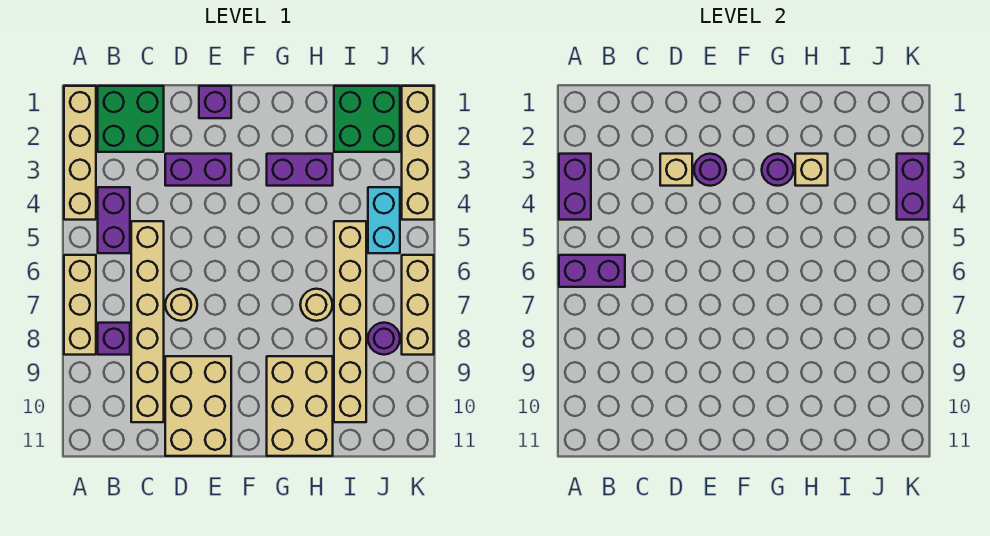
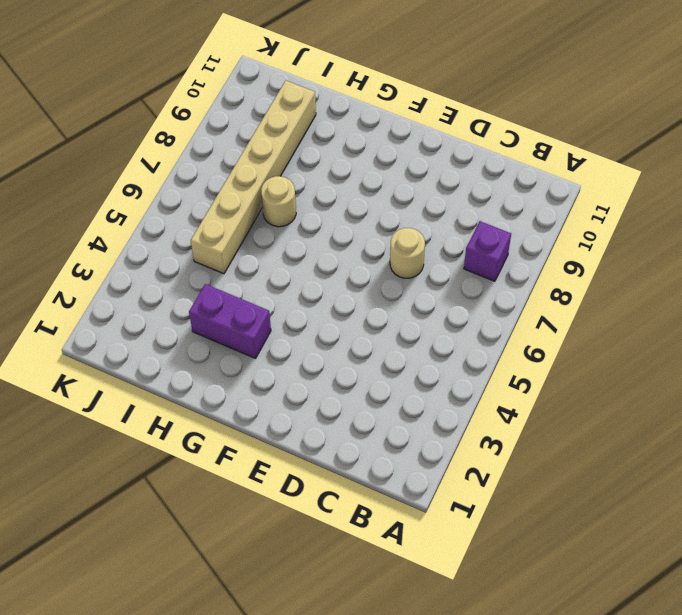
none -> tan brick A1:A4 level 1
none -> tan brick A6:A8 level 1
none -> green brick B1:C2 level 1

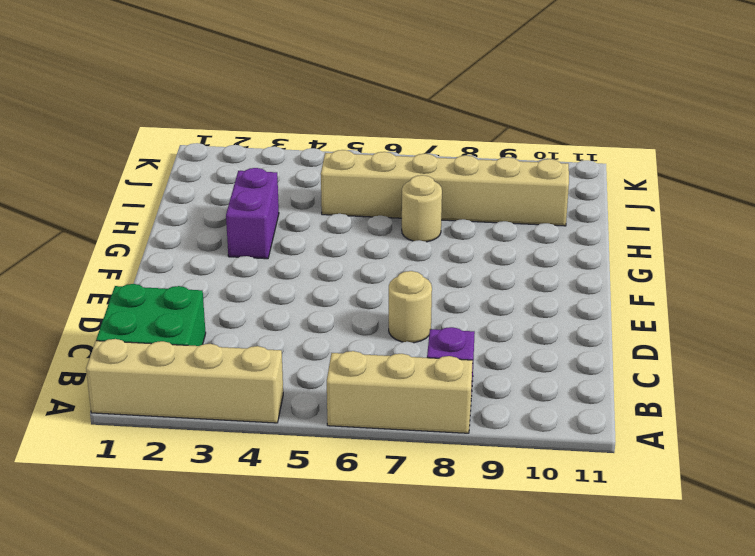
none -> purple brick B4:B5 level 1
none -> tan brick C5:C10 level 1
none -> purple brick D3:E3 level 1

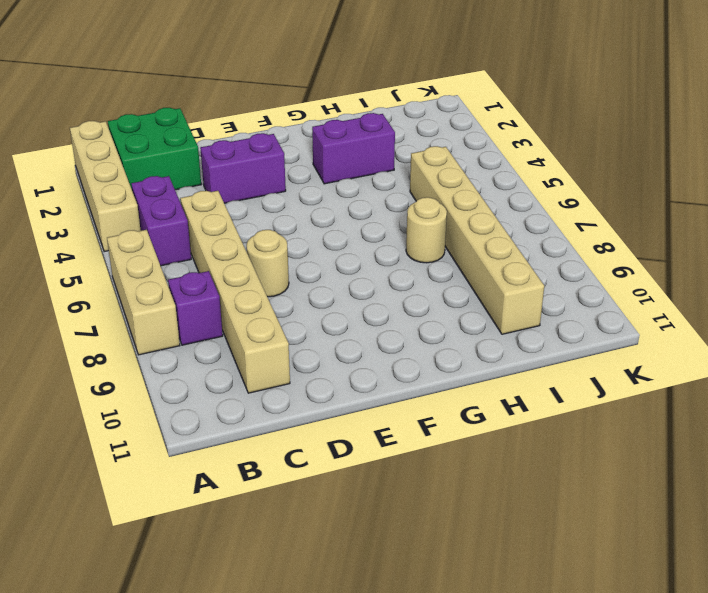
none -> tan brick D9:E11 level 1
none -> purple brick E1 level 1
none -> tan brick G9:H11 level 1

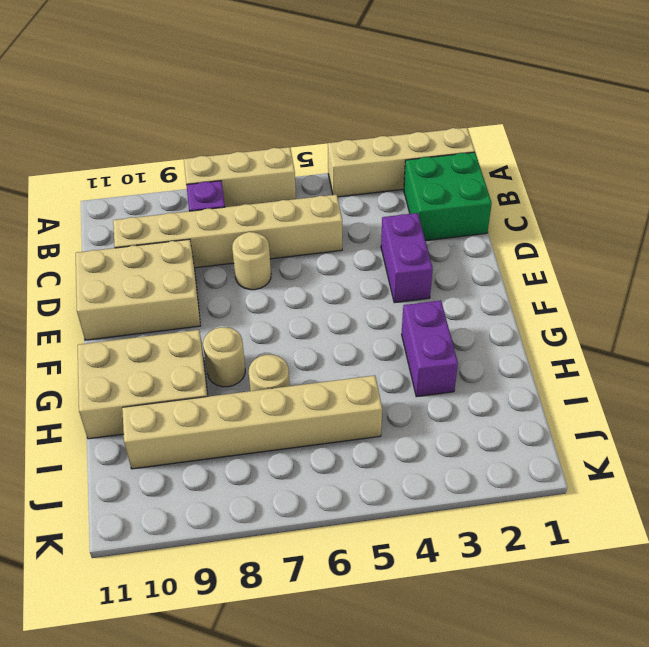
tan round brick G8 level 1 -> none
none -> purple brick B4:B5 level 1
none -> purple brick E1 level 1
none -> green brick I1:J2 level 1

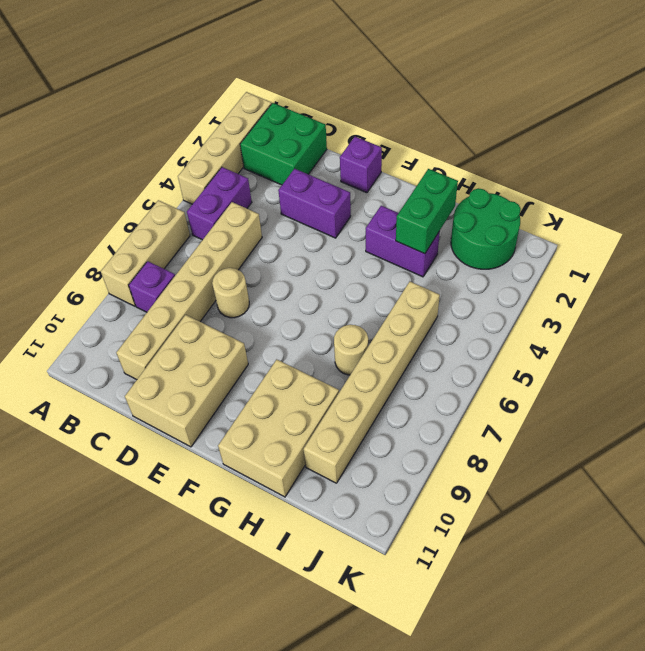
green brick H2:H3 level 2 -> tan brick H3 level 2
green round brick I1:J2 level 1 -> green brick I1:J2 level 1
none -> cyan brick J4:J5 level 1
none -> purple round brick J8 level 1
none -> tan brick K1:K4 level 1

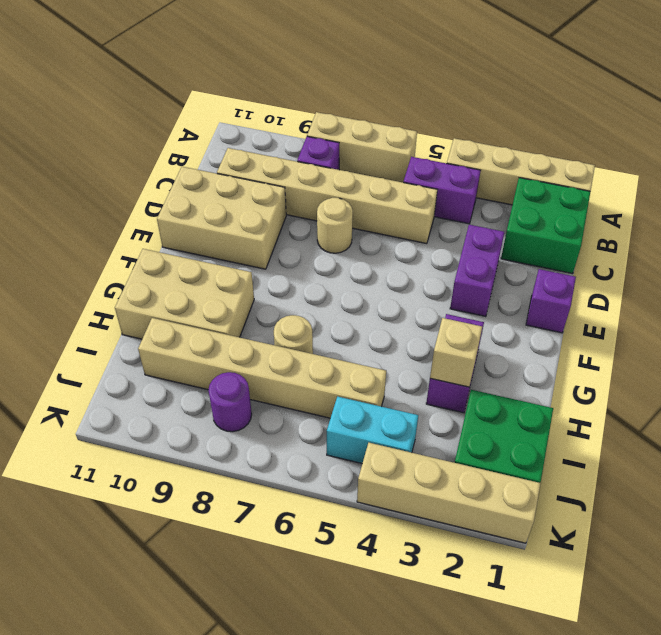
none -> tan brick K6:K8 level 1
none -> purple brick A3:A4 level 2
none -> purple brick A6:B6 level 2

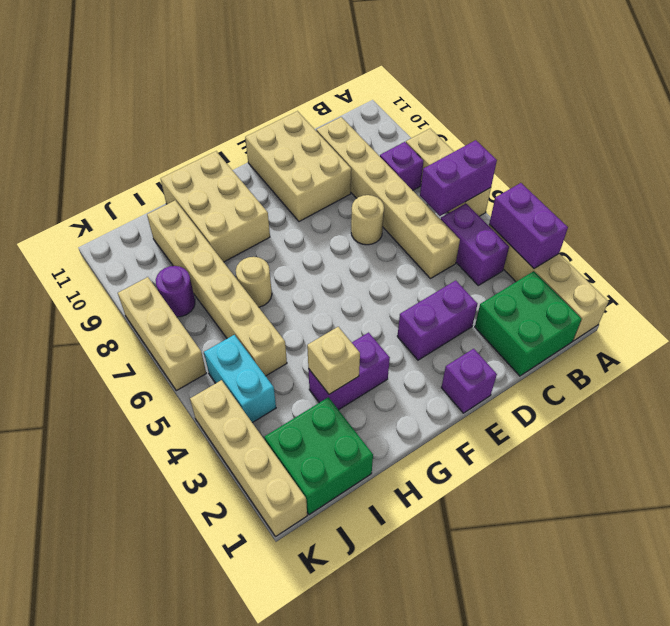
none -> tan brick D3 level 2
none -> purple round brick E3 level 2
none -> purple round brick G3 level 2

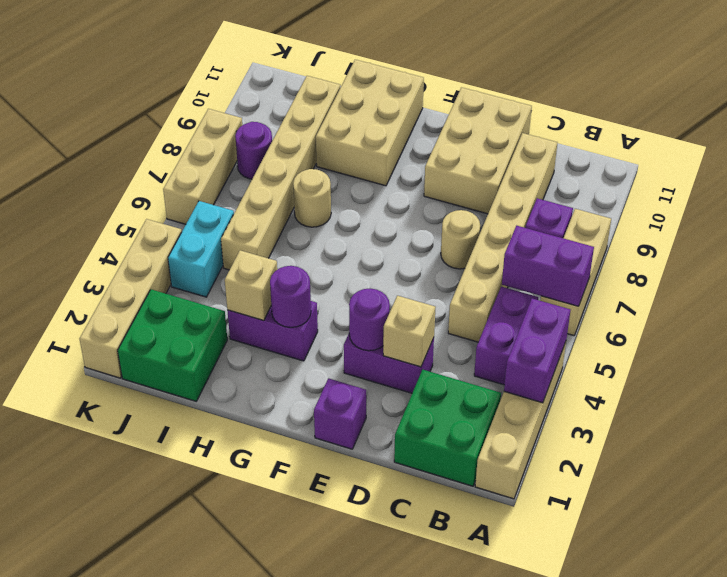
none -> purple brick K3:K4 level 2

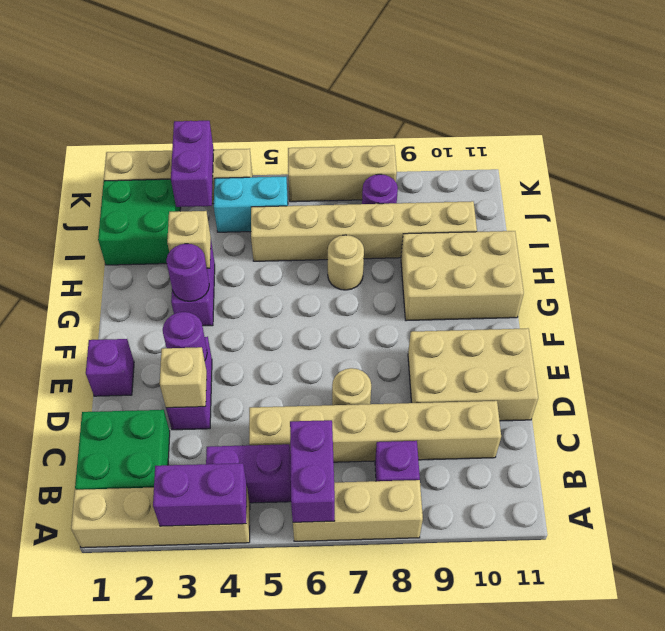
purple brick J3:K3 level 2 -> purple brick K3:K4 level 2

